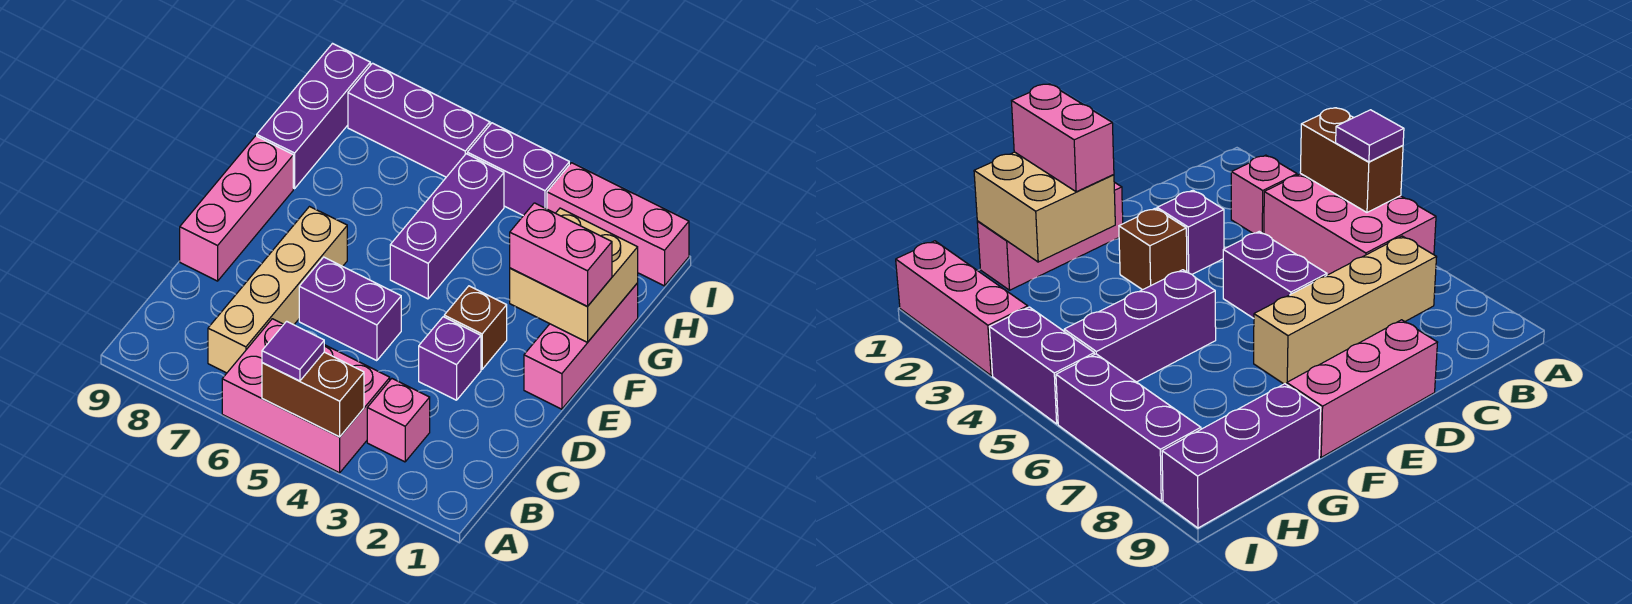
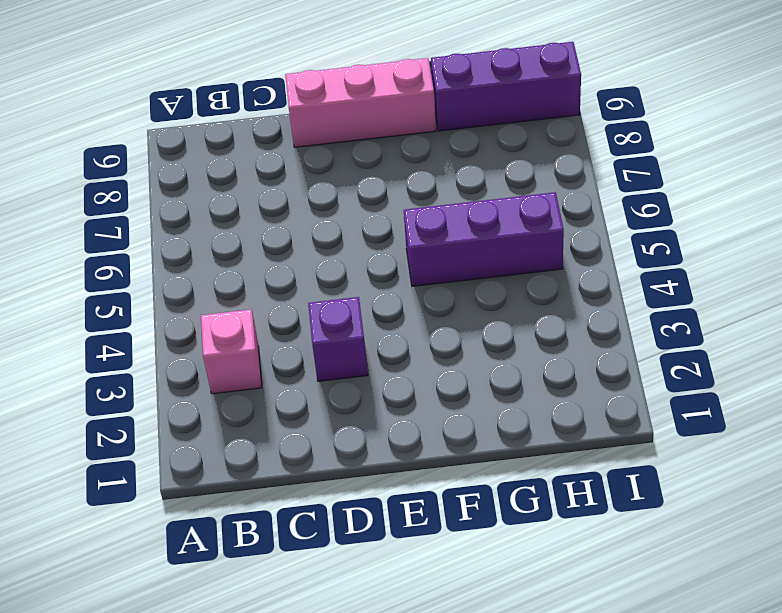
none -> pink brick A4:B6 level 1
none -> tan brick B7:E7 level 1
none -> purple brick D5:D6 level 1

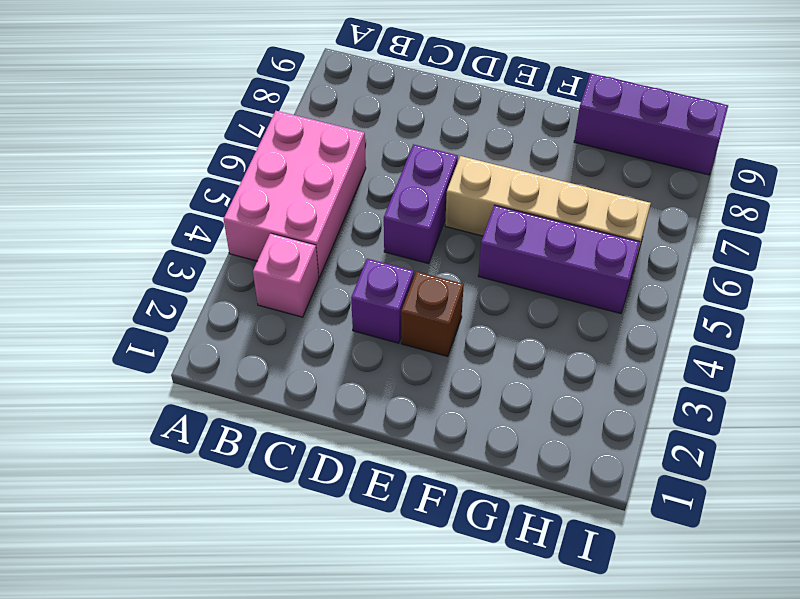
tan brick E6:H6 level 1 -> tan brick B7:E7 level 1
none -> pink brick D9:F9 level 1
none -> pink brick E1:G1 level 1
none -> pink brick I1:I3 level 1

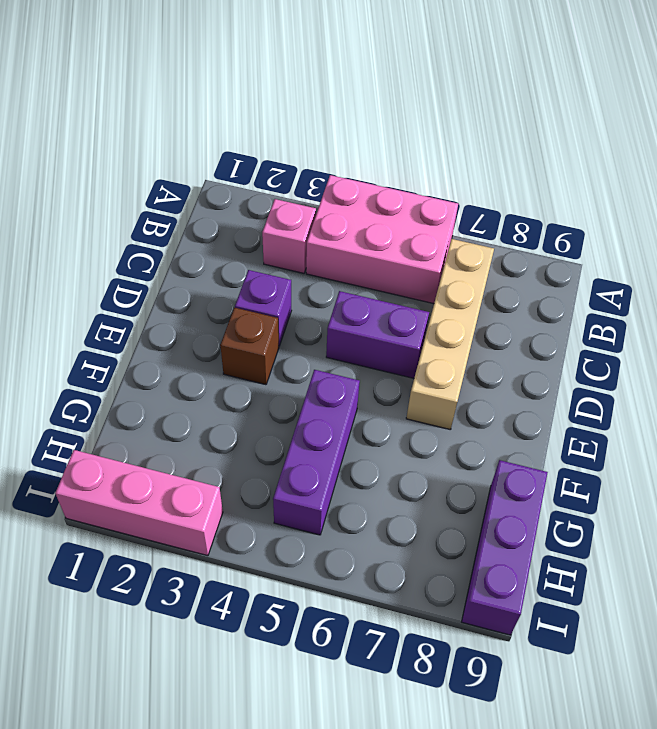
none -> pink brick D9:F9 level 1
none -> pink brick E1:G1 level 1
none -> purple brick I4:I5 level 1

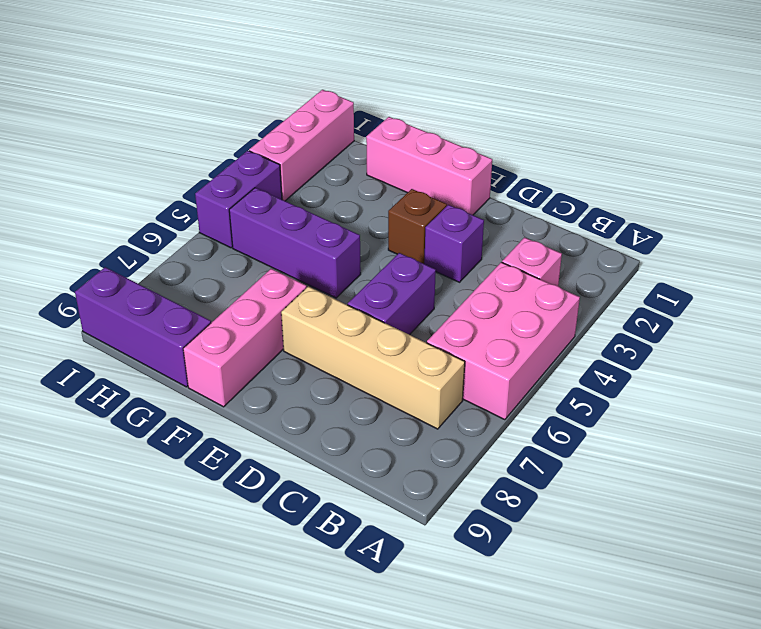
pink brick F7:F9 level 1 -> pink brick D9:F9 level 1
none -> purple brick I6:I8 level 1
none -> brown brick A4:A5 level 2
none -> tan brick F1:G2 level 2

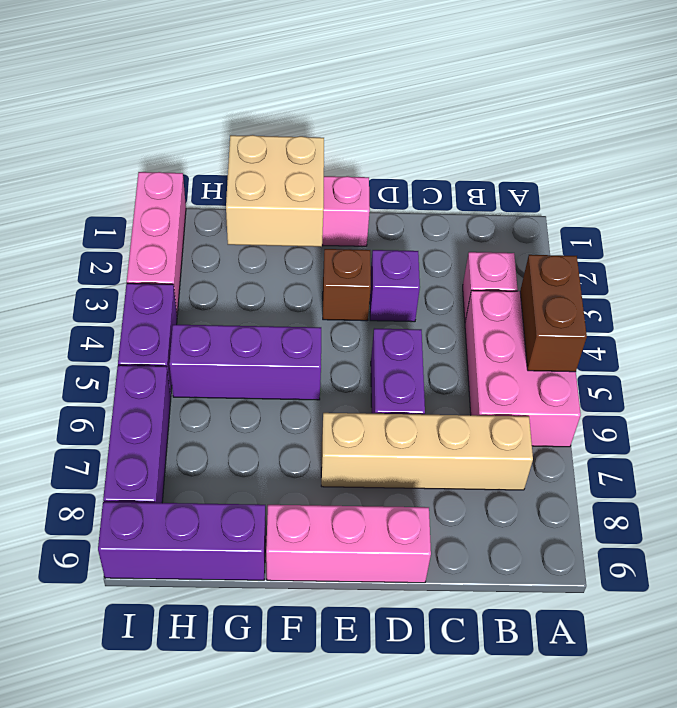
none -> purple tile A5 level 3
none -> pink brick F1:F2 level 3

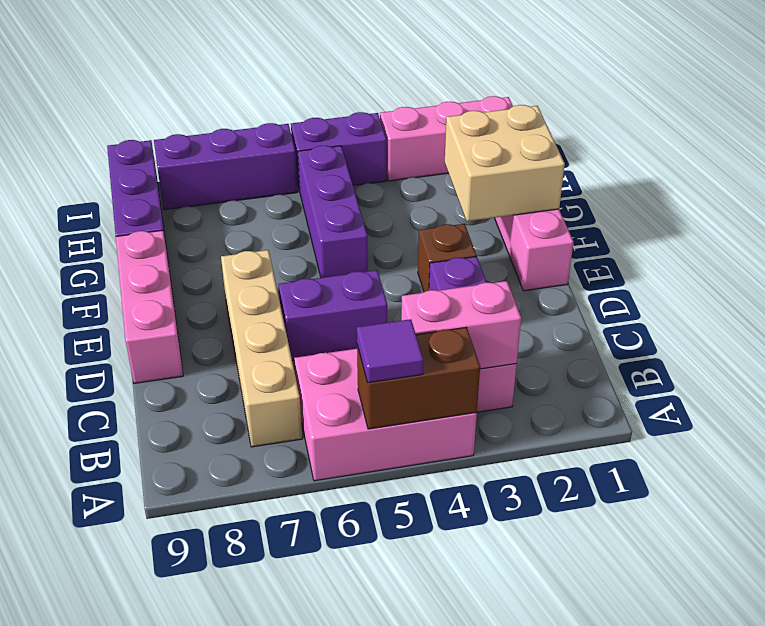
pink brick B3:B4 level 2 -> pink brick F1:F2 level 3

